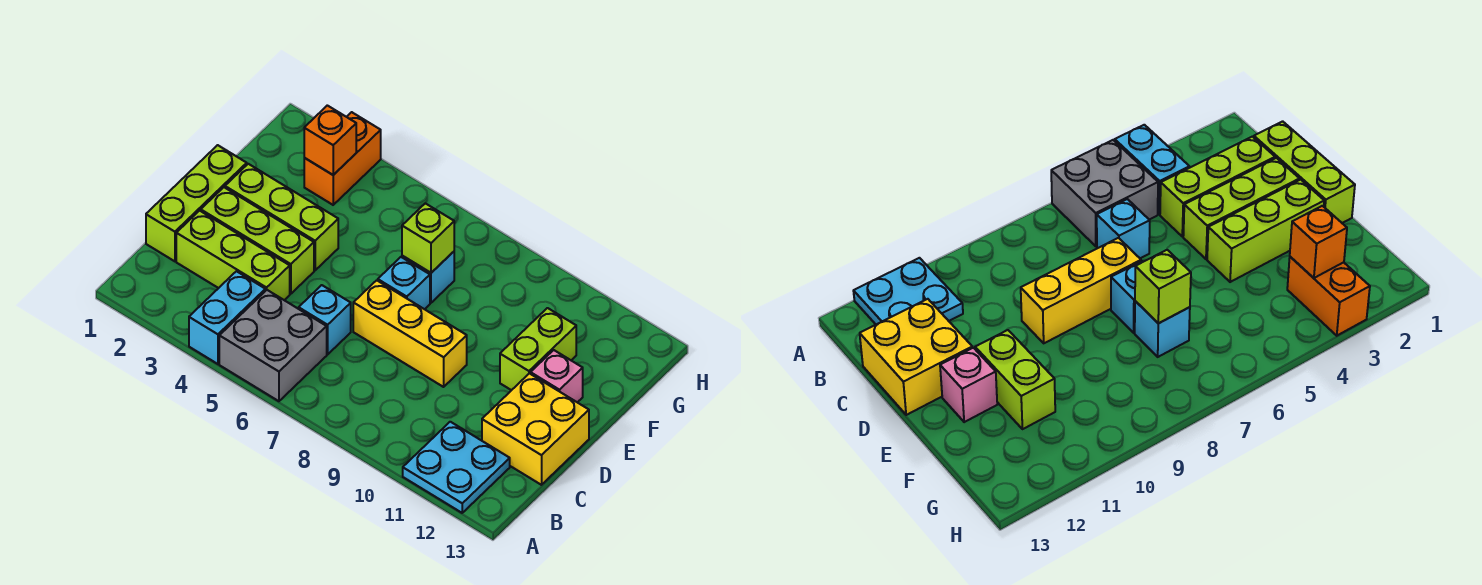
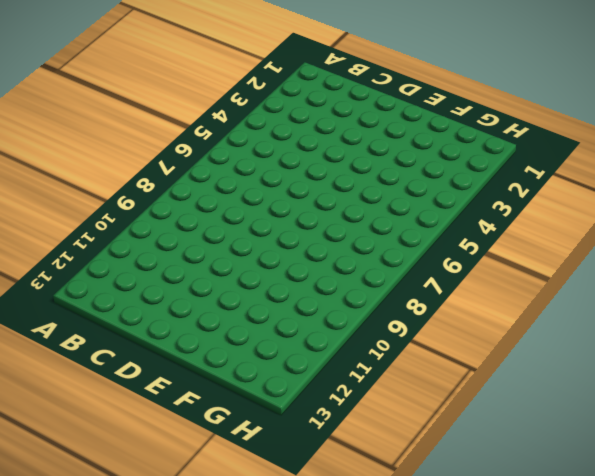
none -> cyan brick A4:B4 level 1
none -> grey brick A5:B6 level 1
none -> cyan plate A11:B12 level 1

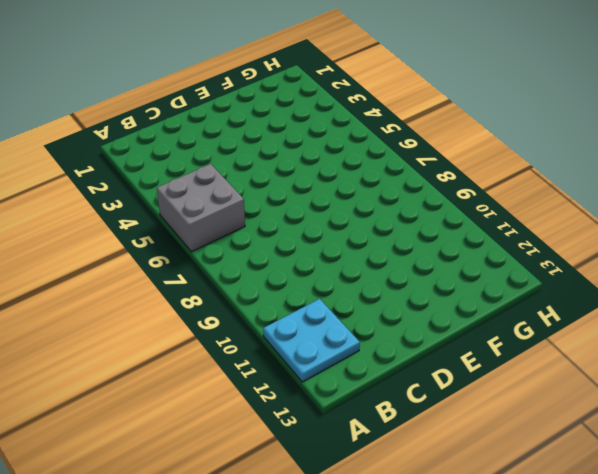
none -> cyan brick A4:B4 level 1
none -> lime brick C1:E1 level 1
none -> lime brick C2:C4 level 1

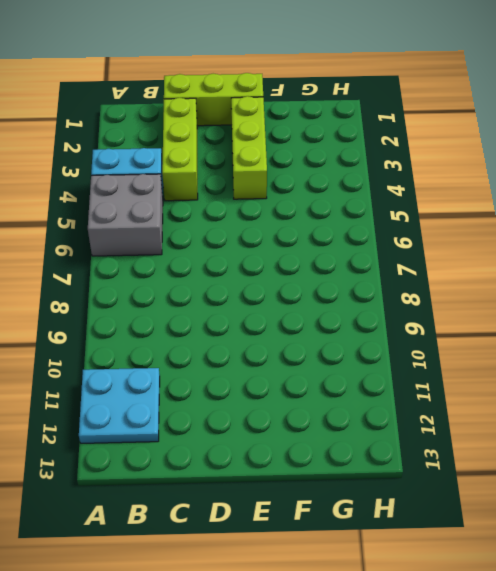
none -> cyan brick C6 level 1
none -> yellow brick C12:D13 level 1
none -> lime brick D2:D4 level 1

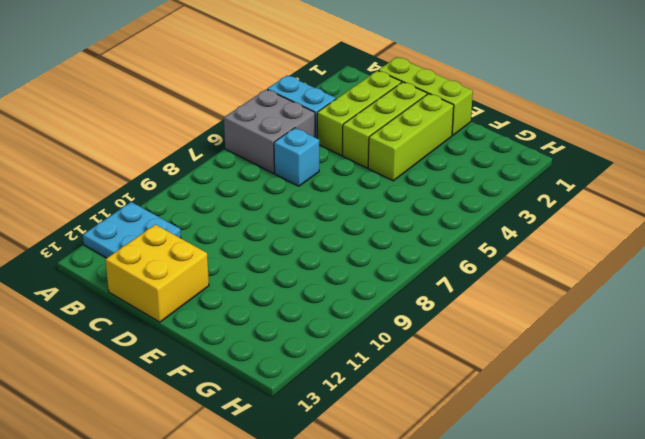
none -> yellow brick D7:D9 level 1
none -> cyan brick E7 level 1
none -> lime brick E11:F11 level 1

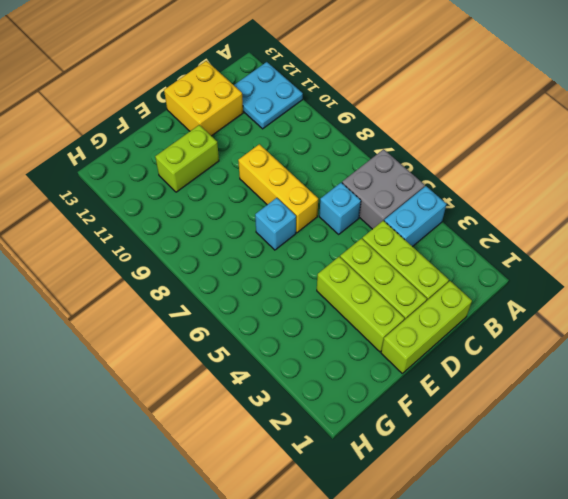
none -> pink brick E12 level 1
none -> cyan brick F7 level 1
none -> orange brick G3:H3 level 1

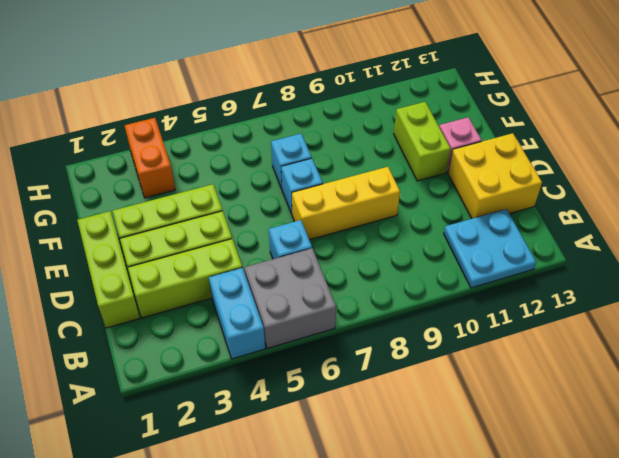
none -> lime brick F7 level 2
none -> orange brick G3 level 2

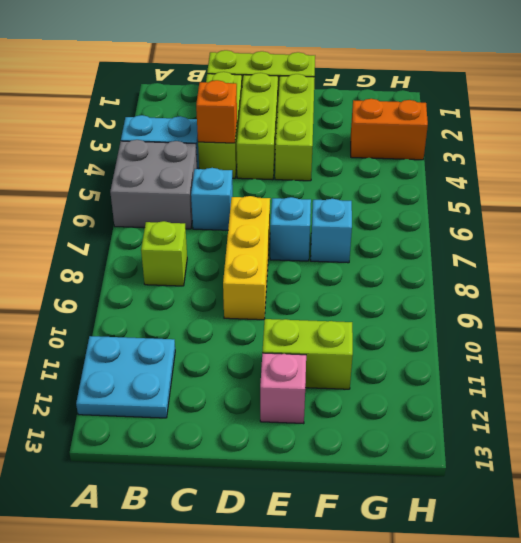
lime brick B8 level 1 -> lime brick F7 level 2
orange brick C4 level 2 -> orange brick G3 level 2
none -> yellow brick C12:D13 level 1

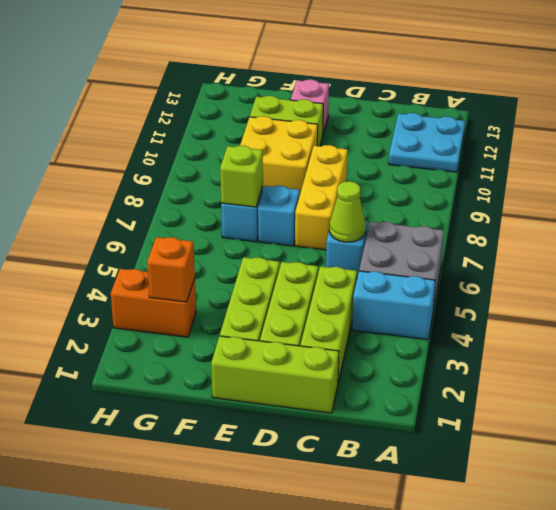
lime cone C6 level 2 -> none
yellow brick E9:F10 level 1 -> yellow brick C12:D13 level 1

